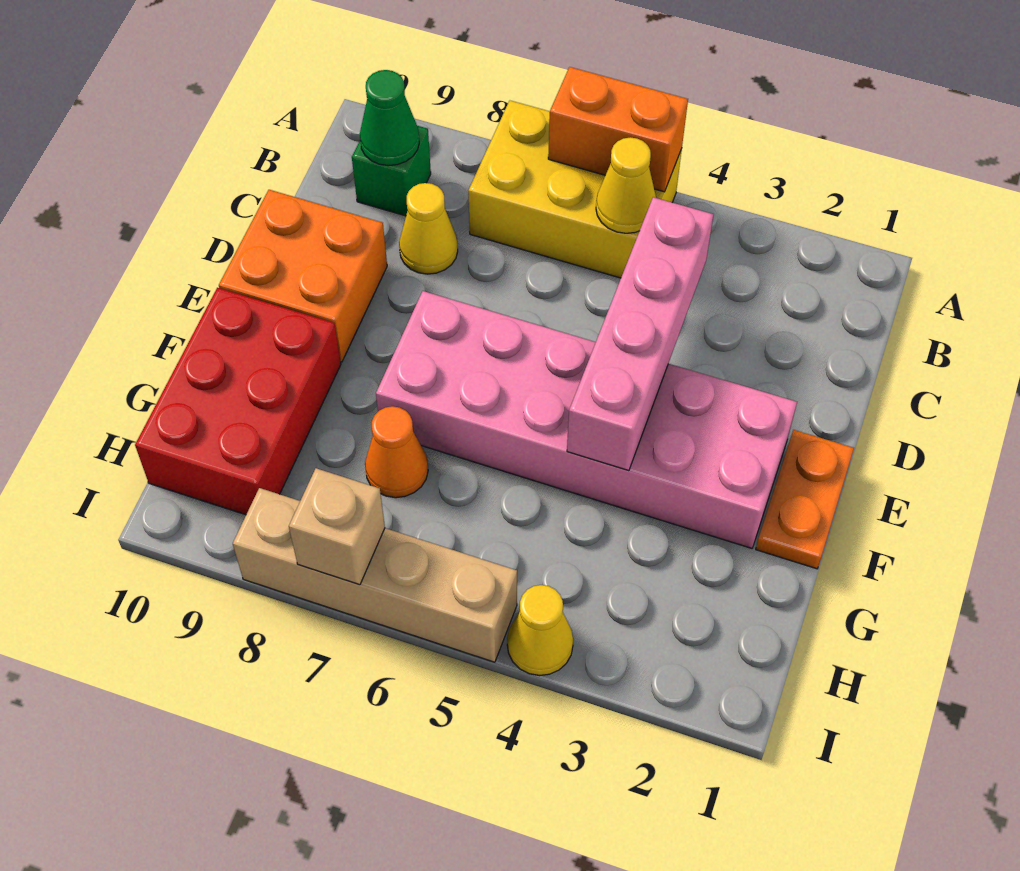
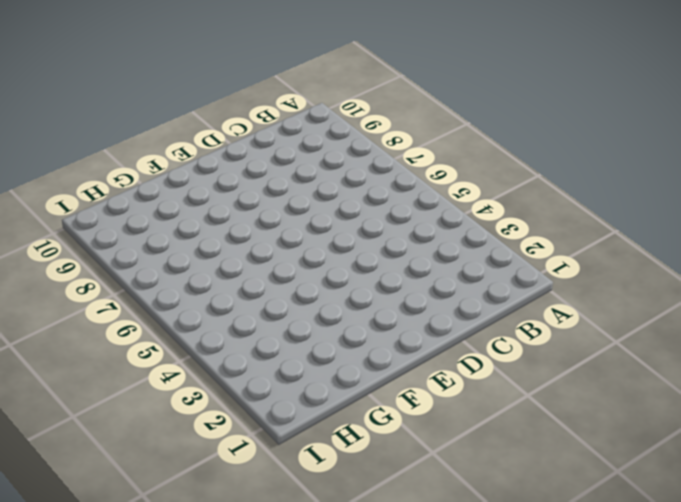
none -> yellow brick A5:B7 level 1
none -> green brick B9 level 1
none -> yellow cone C8 level 1

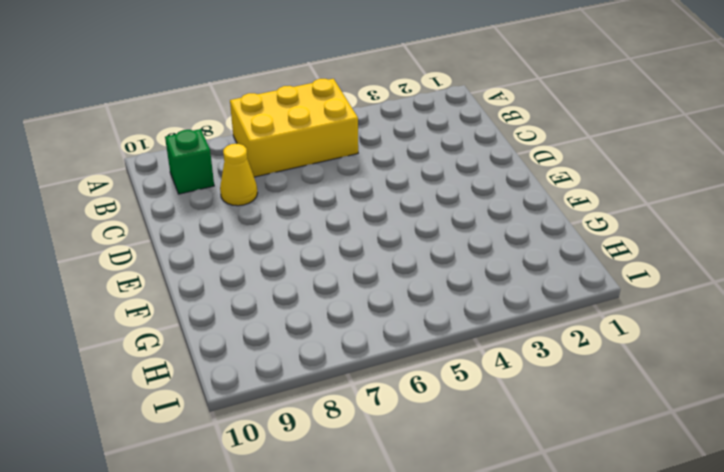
none -> orange brick D9:E10 level 1
none -> orange plate E1:F1 level 1
none -> pink brick E2:F7 level 1

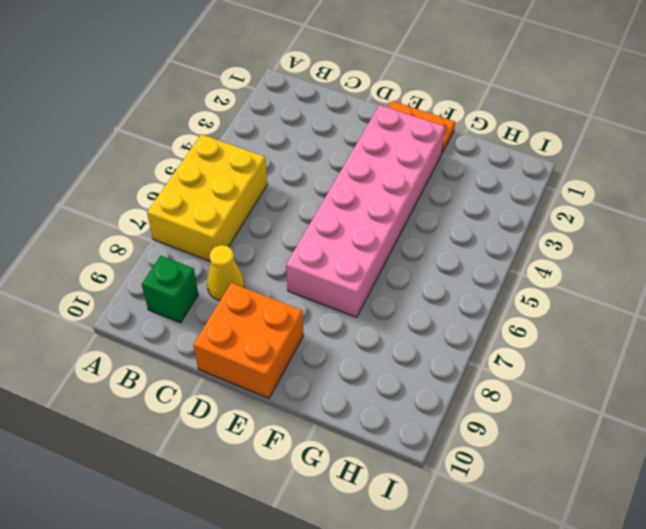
none -> red brick F9:H10 level 1
none -> orange cone G7 level 1
none -> yellow cone I4 level 1

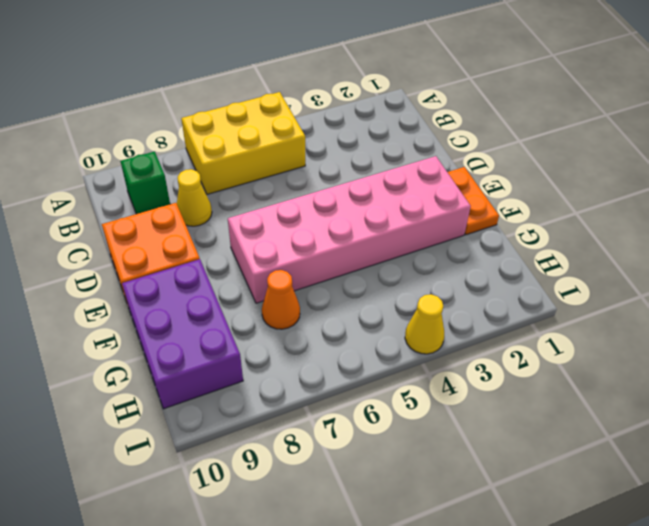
purple brick F9:H10 level 1 -> red brick F9:H10 level 1
none -> tan brick I5:I8 level 1
none -> orange brick A5:A6 level 2
none -> yellow cone B5 level 2

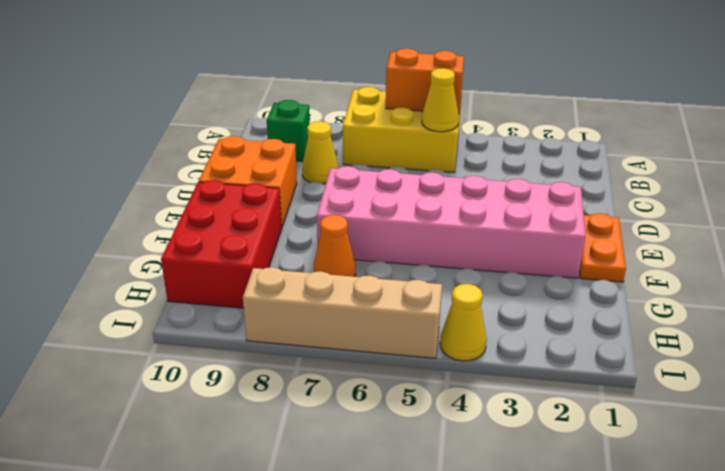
none -> green cone B9 level 2
none -> pink brick C4:F4 level 2
none -> tan brick I7 level 2

